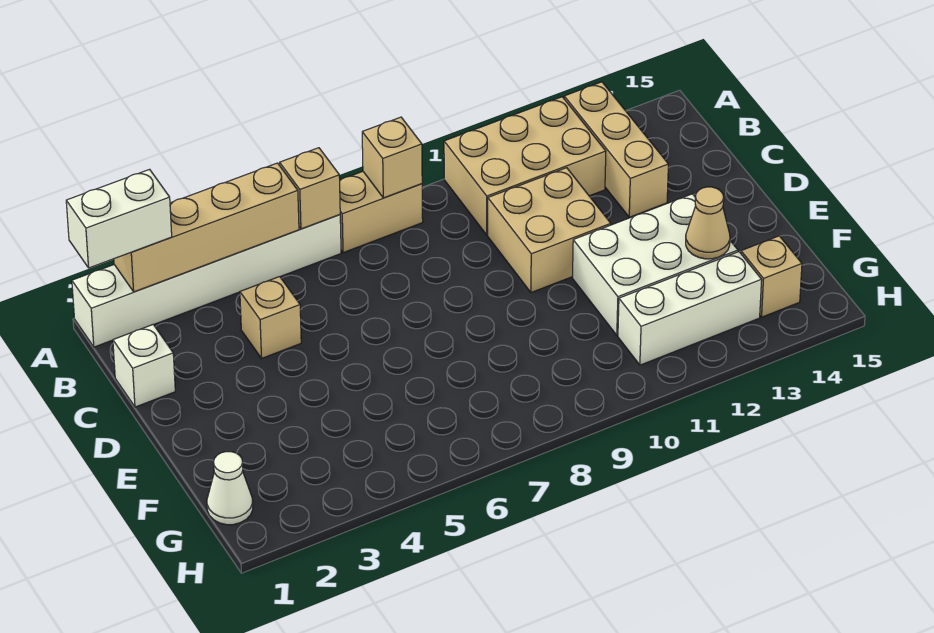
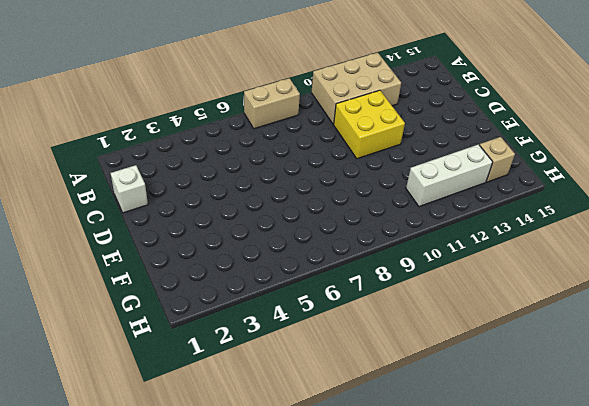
yellow brick C10:D11 level 1 -> tan brick C10:D11 level 1
none -> white brick A1:A6 level 1
none -> tan brick A13:C13 level 1
none -> tan brick C4 level 1

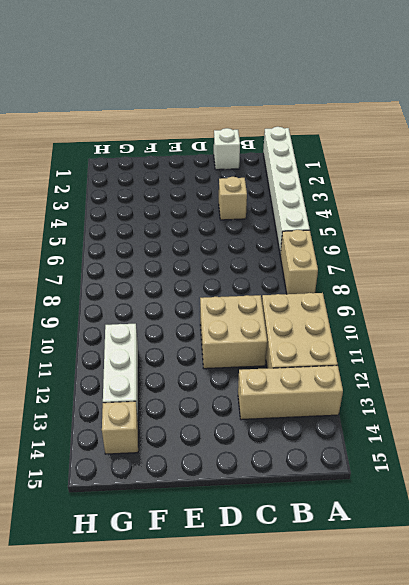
none -> white brick E11:F13 level 1
none -> white cone G1 level 1
none -> tan brick A2:A5 level 2

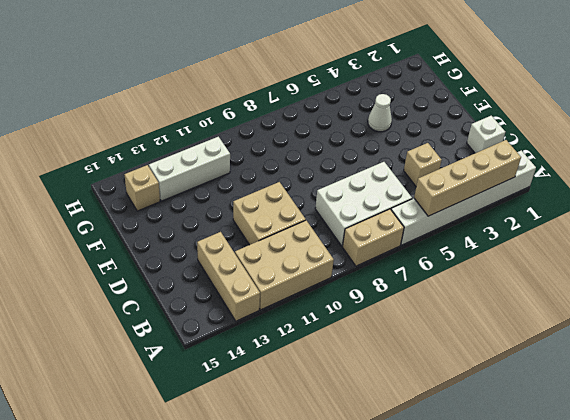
white brick B6:C8 level 1 -> white brick E11:F13 level 1
white cone F4 level 1 -> white cone G1 level 1
none -> tan brick A6 level 2
none -> tan brick A8 level 2
none -> tan cone F13 level 2

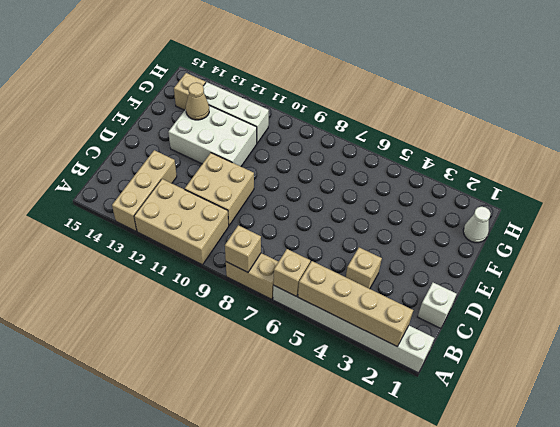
none -> white brick A1:A2 level 3

